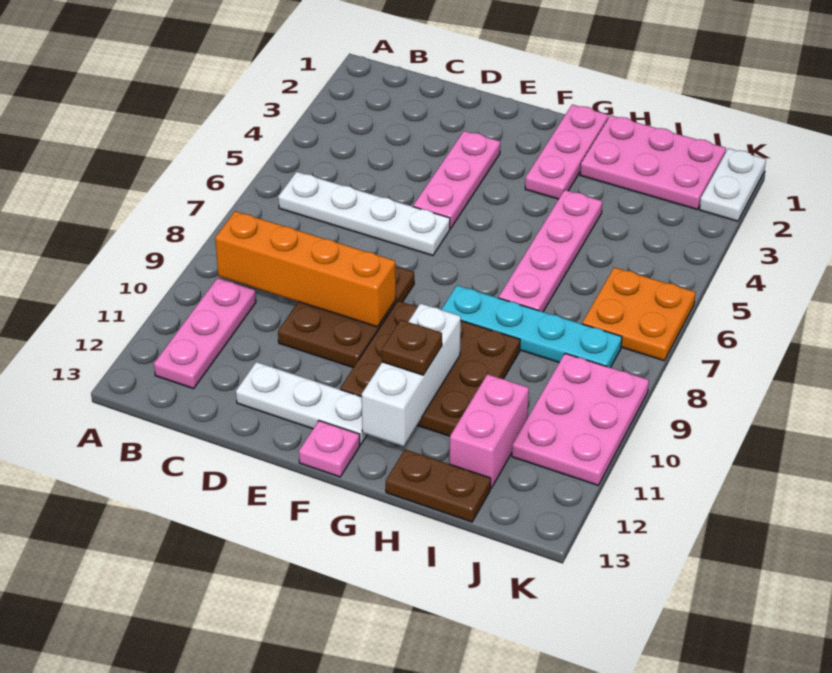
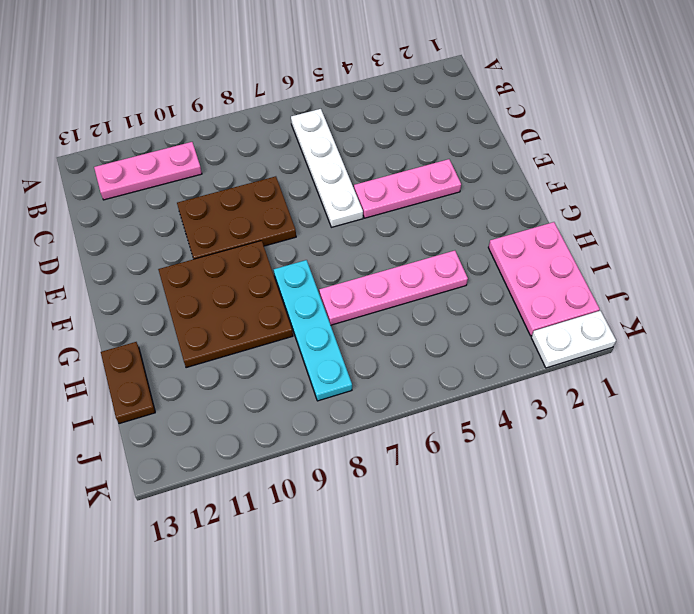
none -> white plate D12:F12 level 1
none -> pink plate F13 level 1
none -> pink plate G1:G3 level 1

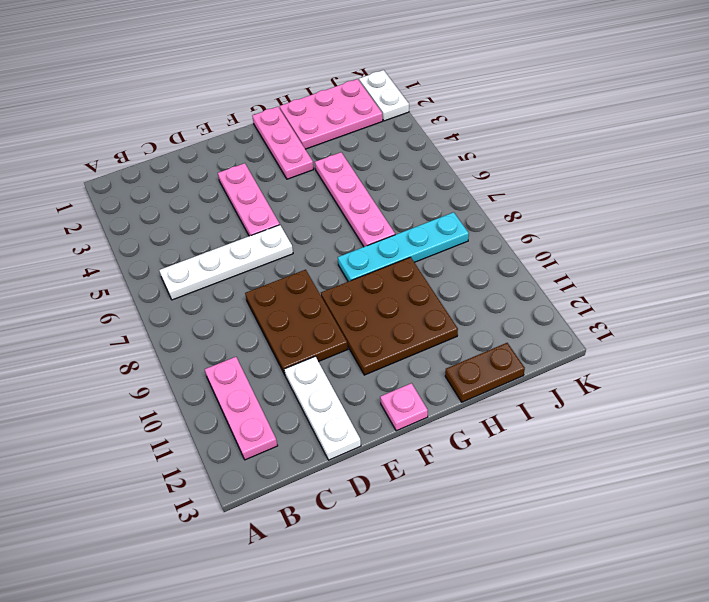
white plate D11:D13 level 1 -> white plate D12:F12 level 1
none -> pink brick I11:I12 level 1
none -> orange plate J6:K7 level 1
none -> pink plate J9:K11 level 1

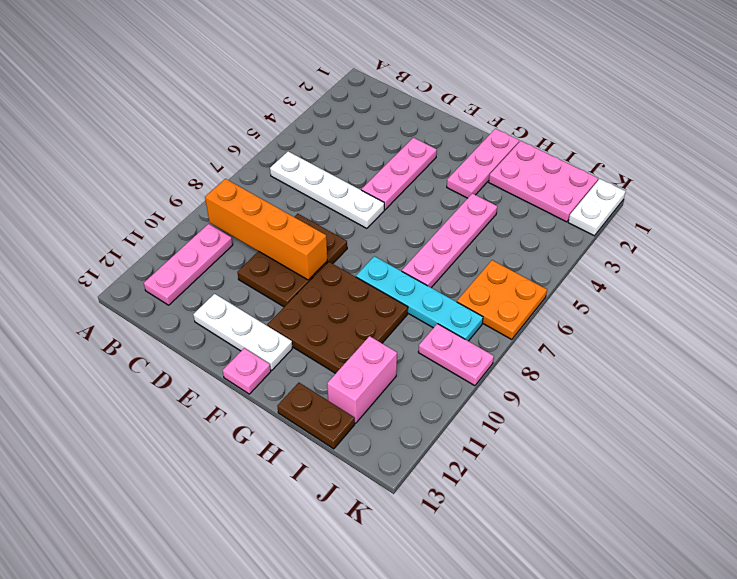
pink plate J9:K9 level 1 -> pink plate J9:K11 level 1
none -> white brick G10:G12 level 2
none -> brown plate G11 level 3

